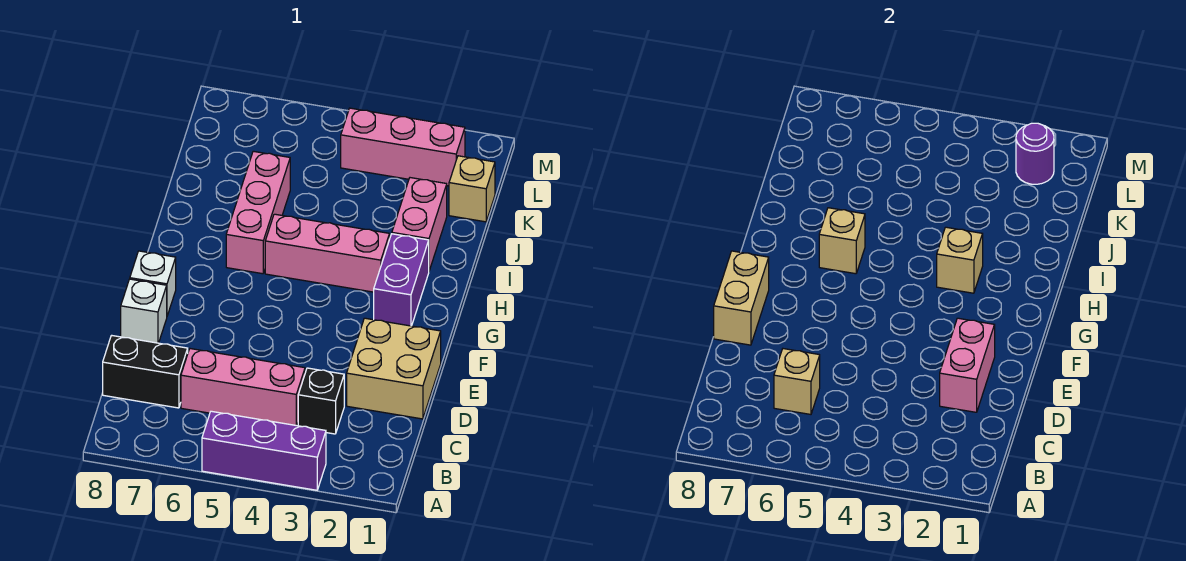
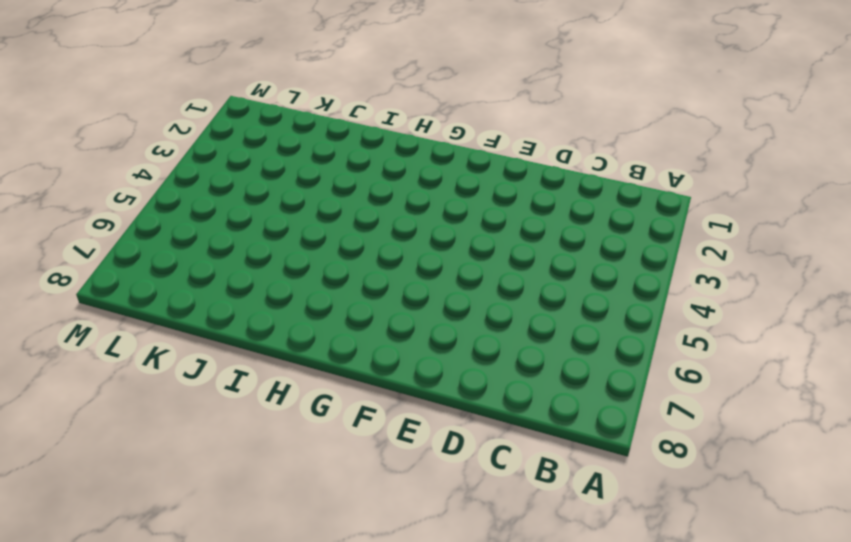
none -> purple brick A3:A5 level 1
none -> black brick C3 level 1
none -> pink brick C4:C6 level 1

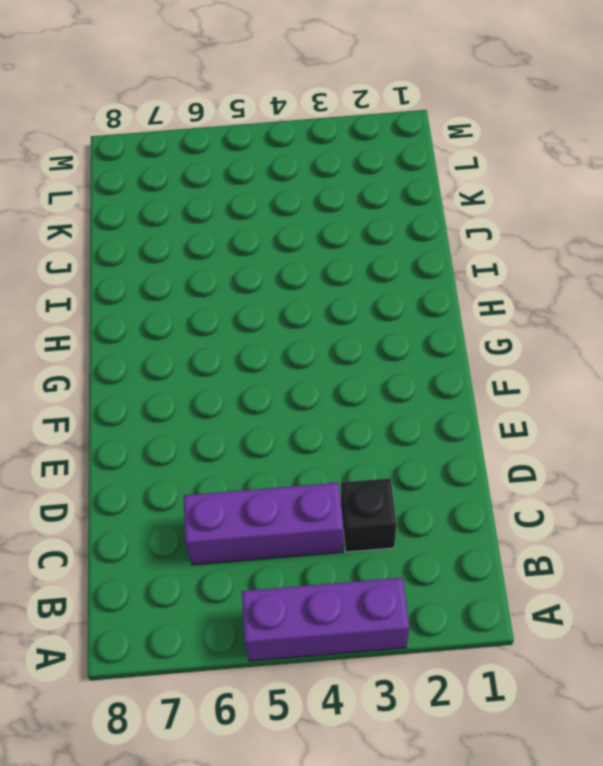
purple brick C4:C6 level 1 -> pink brick C4:C6 level 1
none -> black brick C7:C8 level 1
none -> tan brick D1:E2 level 1
none -> white brick E8 level 1

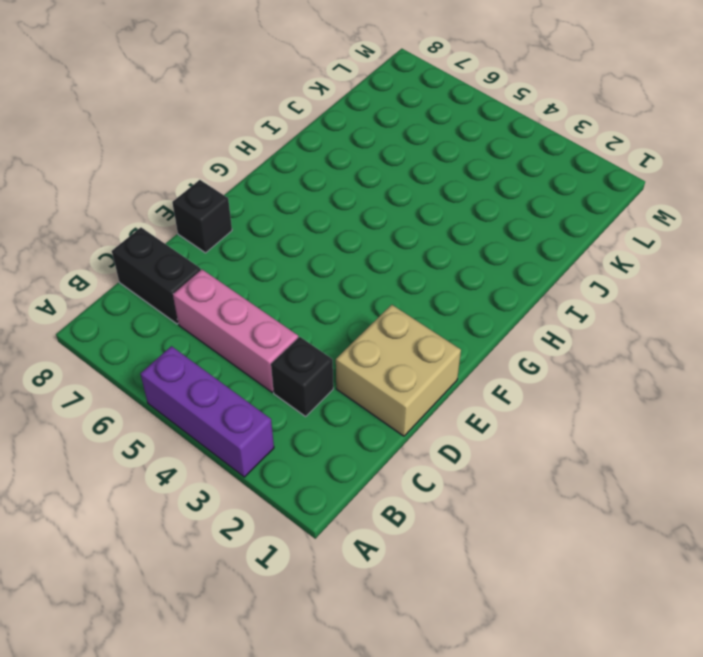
black brick E8 level 1 -> white brick E8 level 1
none -> white brick F8 level 1
none -> purple brick G2:H2 level 1
none -> pink brick H3:H5 level 1

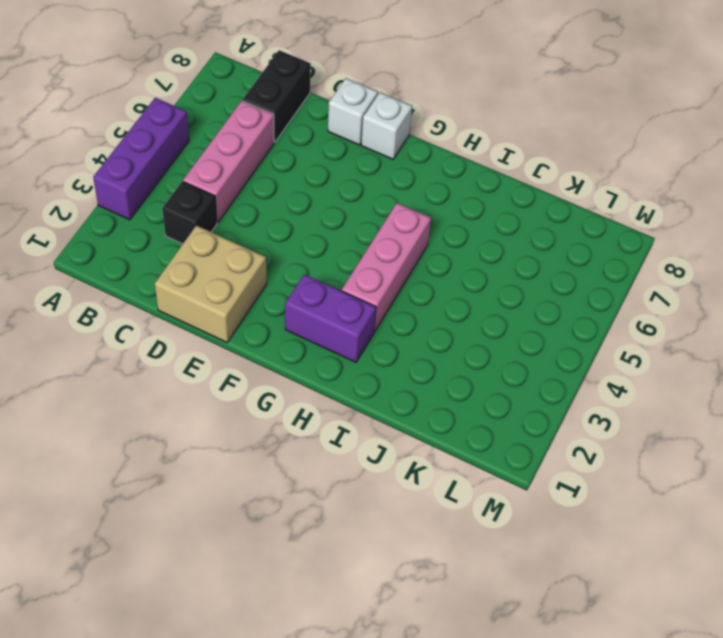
none -> pink brick H6:J6 level 1
none -> pink brick I2:J2 level 1
none -> tan brick K1 level 1

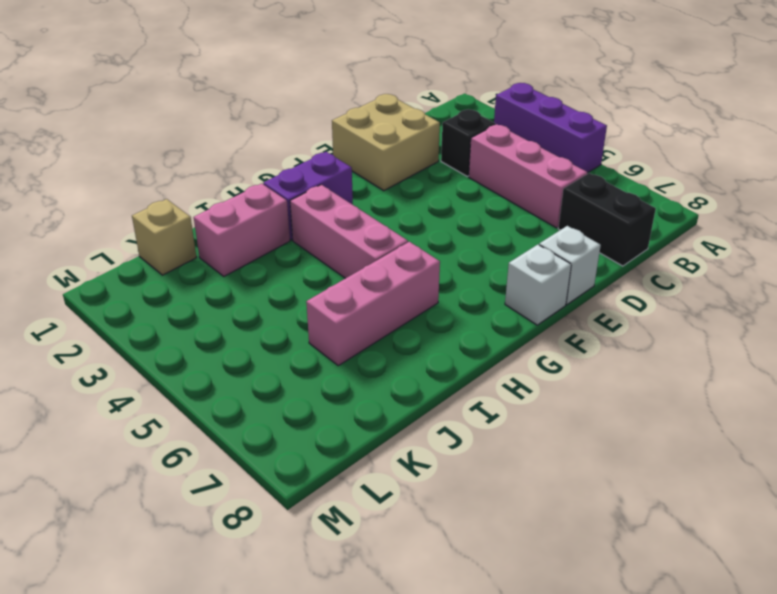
none -> pink brick L2:L4 level 1
none -> tan brick C6 level 2
none -> pink brick D2:E2 level 2

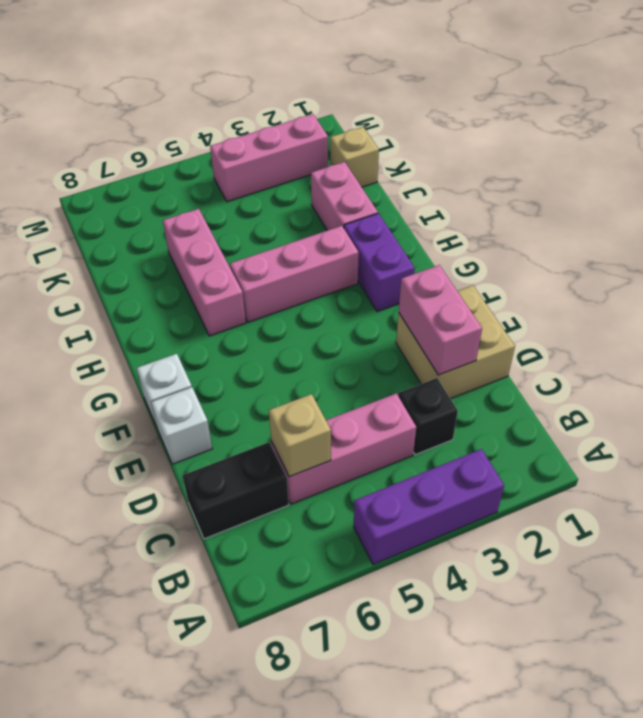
none -> tan brick E8:F8 level 2
none -> tan brick H3 level 2
none -> tan brick H6 level 2

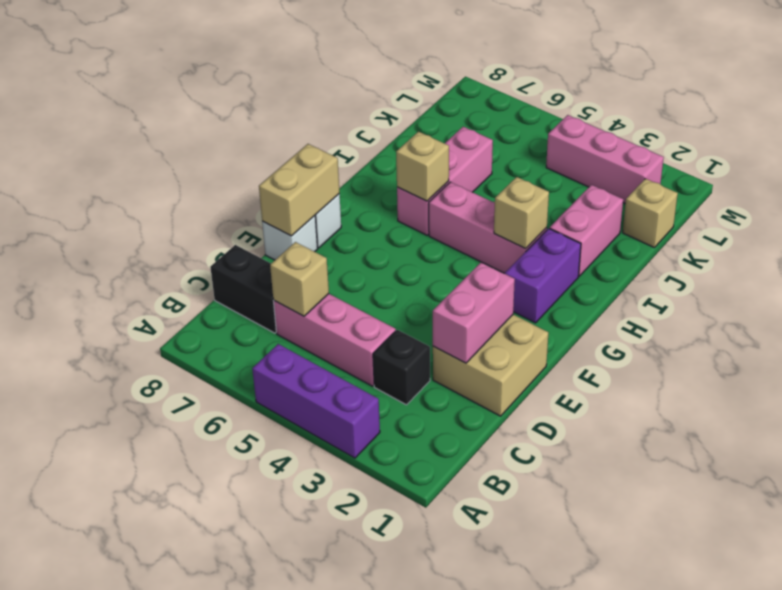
none -> purple round brick L2 level 2

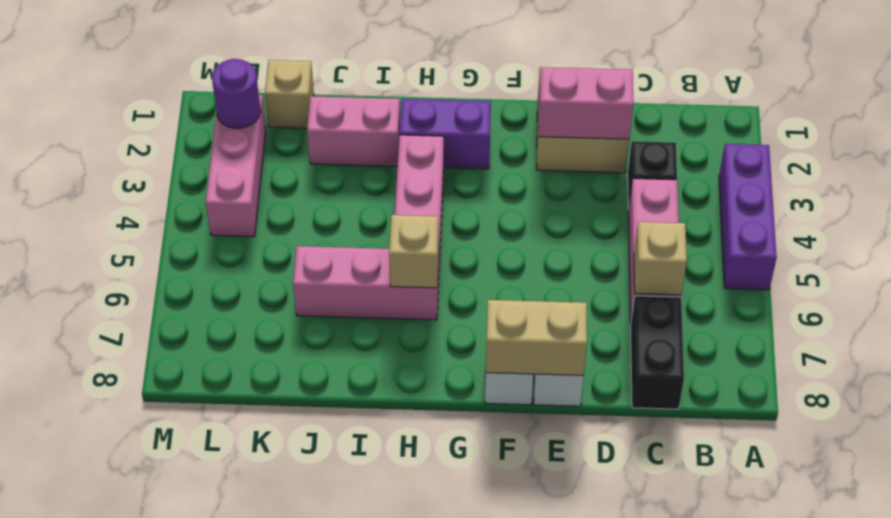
none -> tan brick H3 level 2

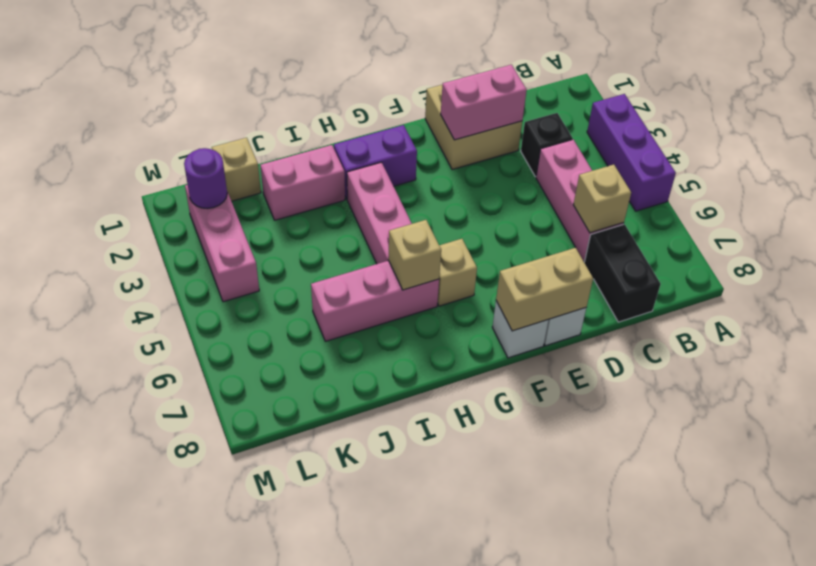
tan brick G6 level 1 -> tan brick H3 level 2

